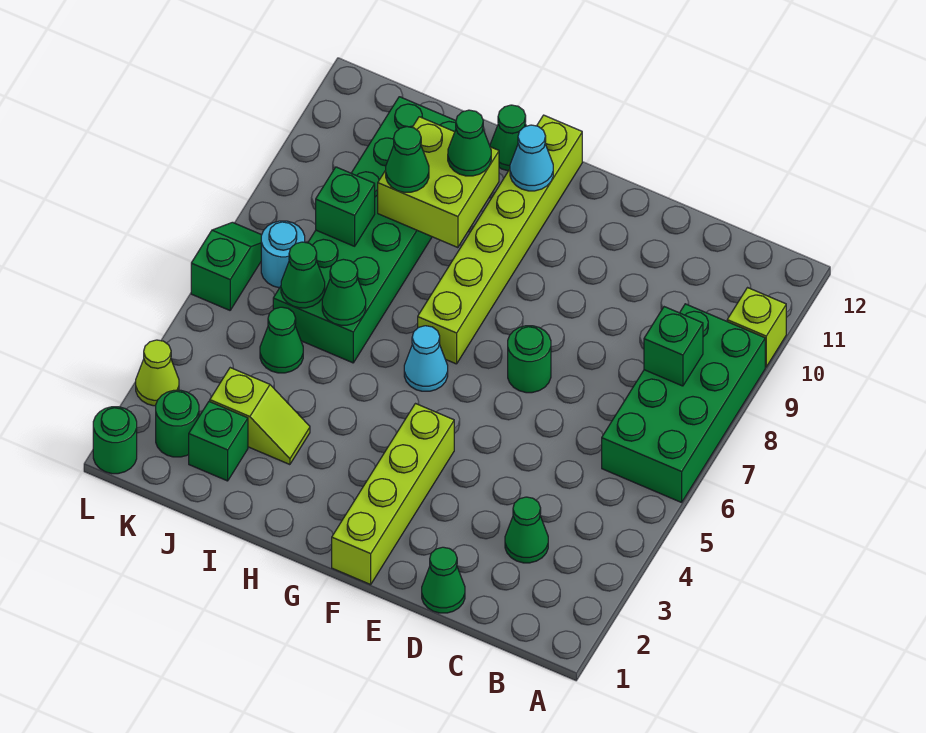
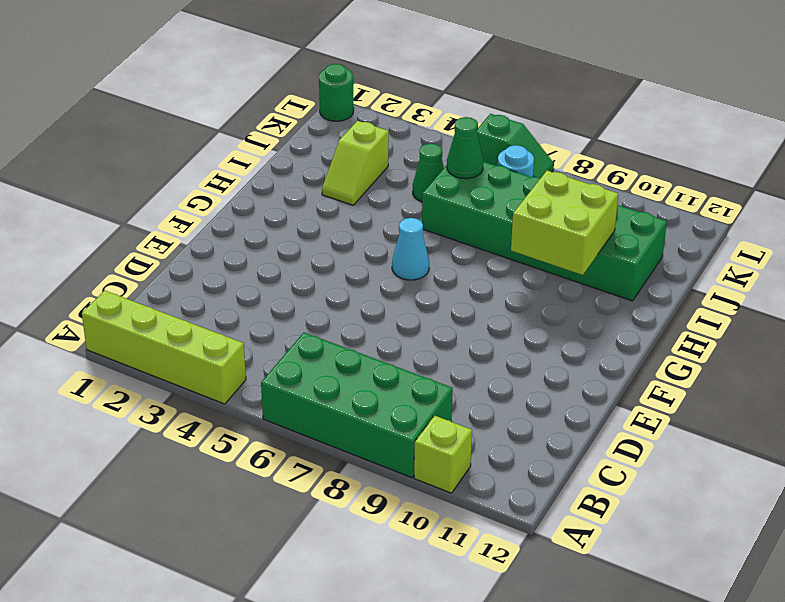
lime brick A1:A4 level 1 -> lime brick F1:F4 level 1
none -> green cone C3 level 1
none -> green cone D1 level 1
none -> green round brick E7 level 1

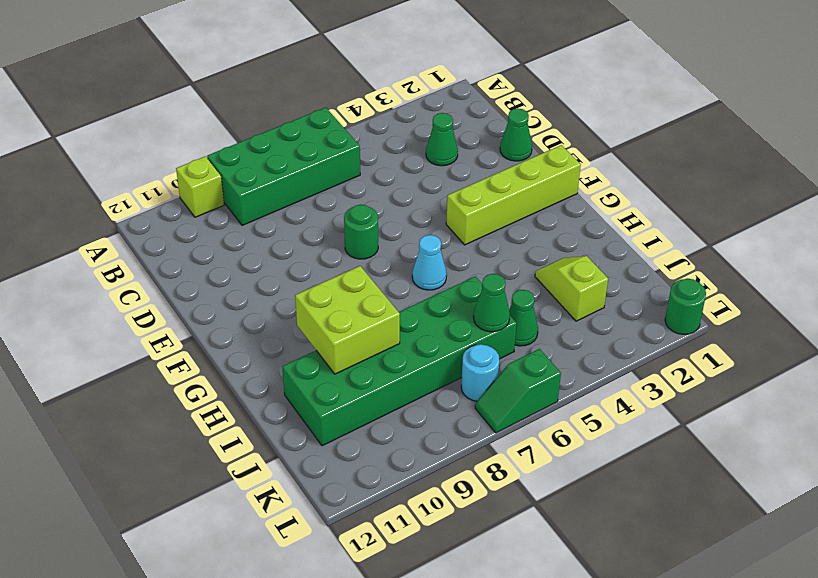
none -> lime brick G7:G12 level 1
none -> green cone H12 level 1
none -> green brick J2 level 1

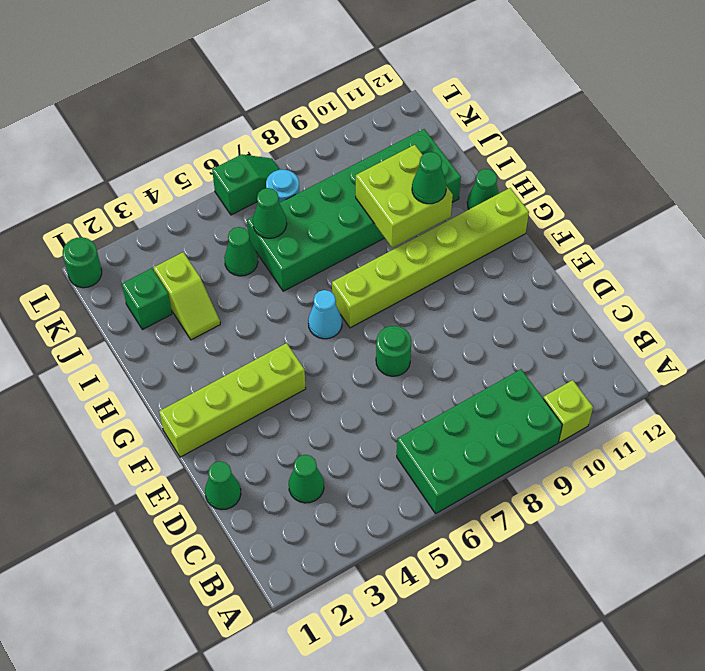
none -> green round brick K2 level 1
none -> lime cone L3 level 1
none -> green brick B8 level 2

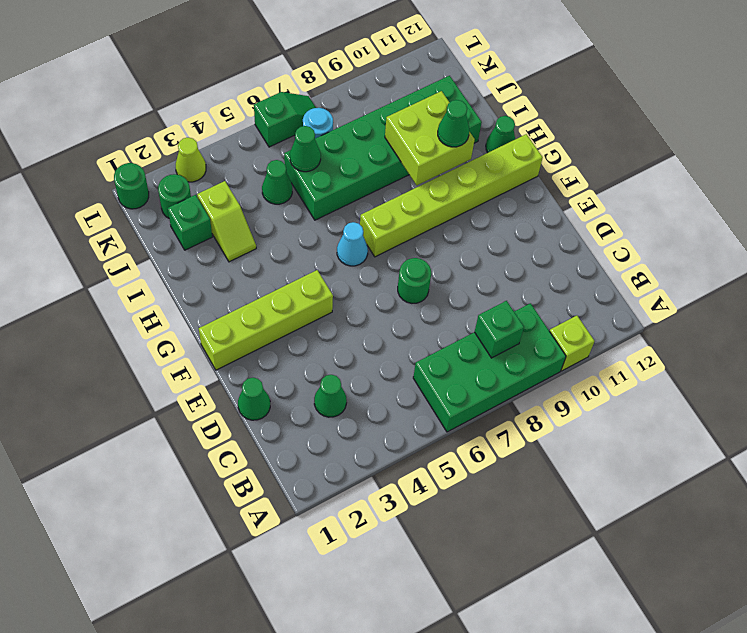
none -> cyan cone G11 level 2
none -> green cone I6 level 2
none -> green brick J8 level 2

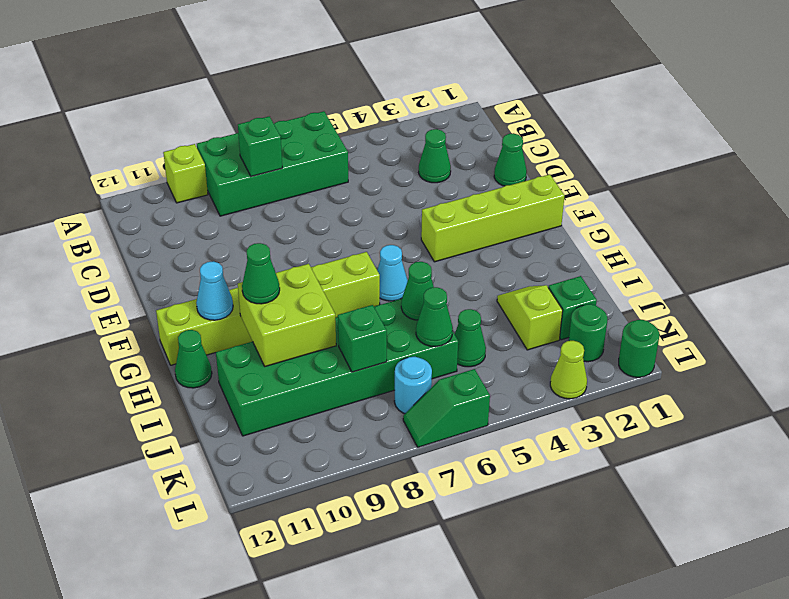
none -> green round brick E7 level 1
none -> green cone I9 level 3

